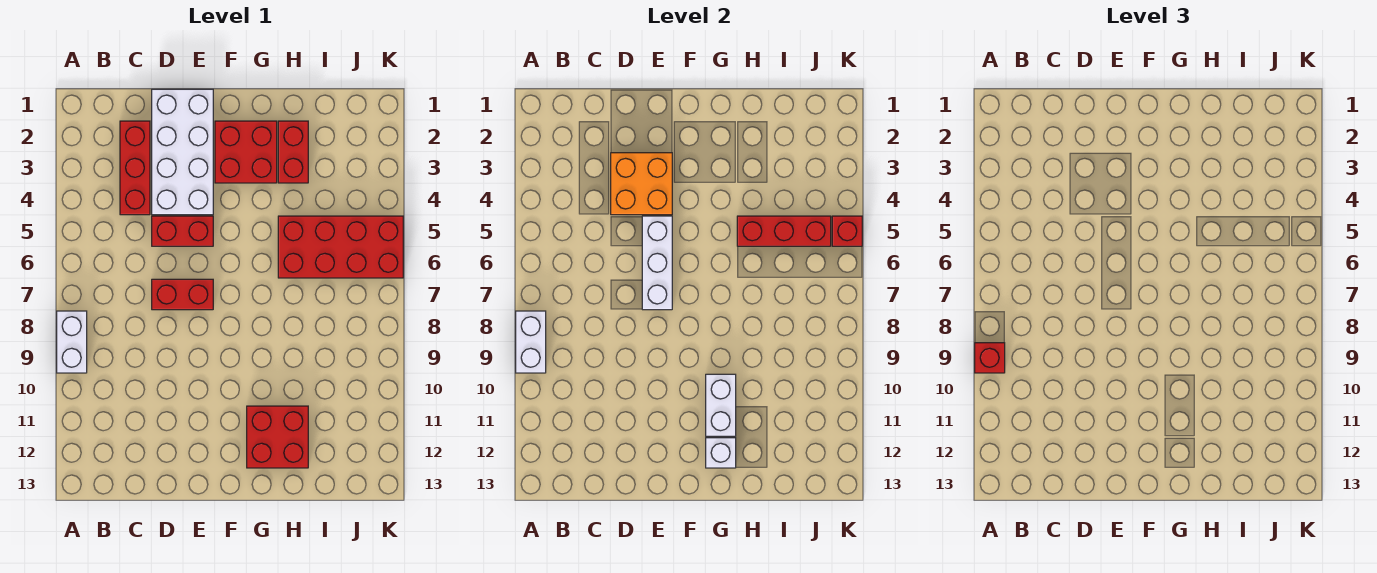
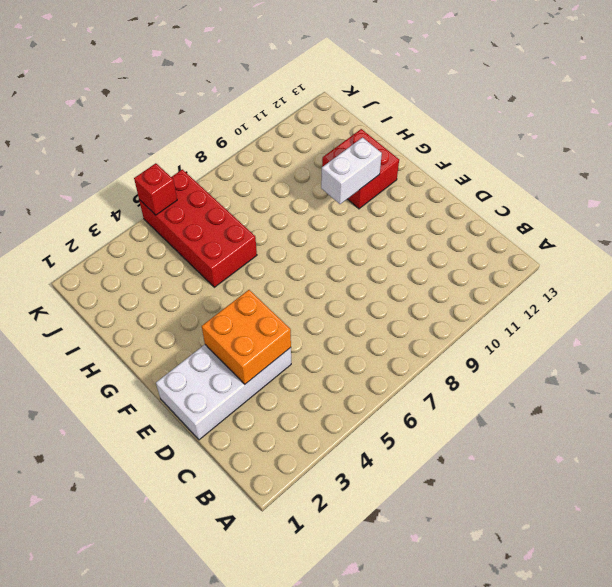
none -> white brick A8:A9 level 1
none -> red brick C2:C4 level 1
none -> red brick D5:E5 level 1

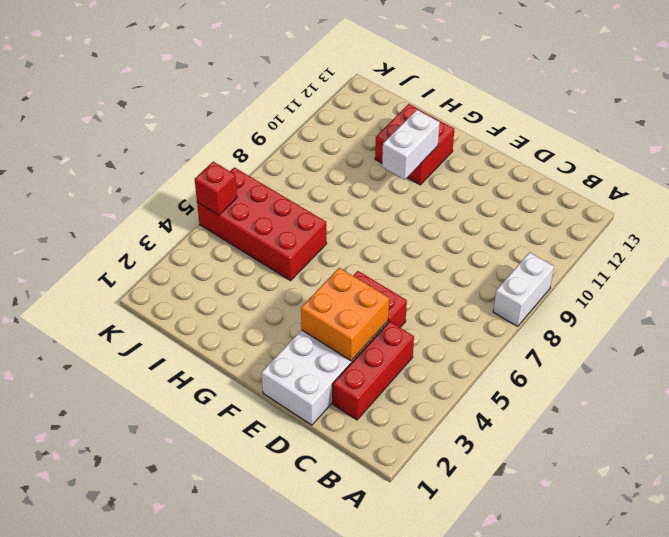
none -> red brick D7:E7 level 1
none -> red brick F2:G3 level 1
none -> red brick H2:H3 level 1

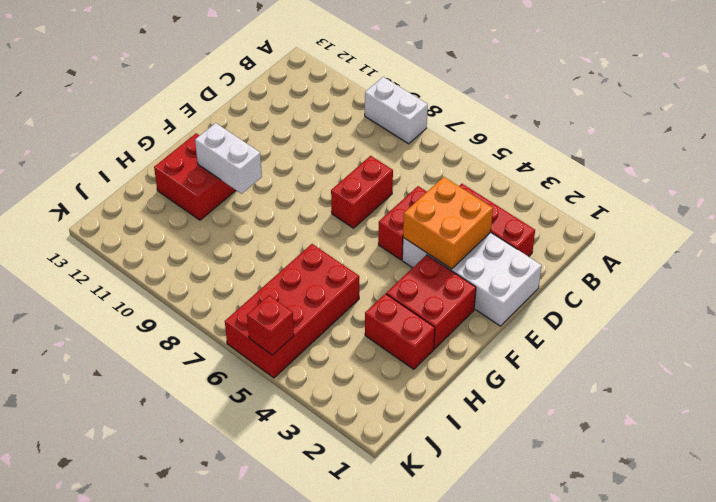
none -> white brick A8:A9 level 2
none -> white brick E5:E7 level 2
none -> white brick G12 level 2

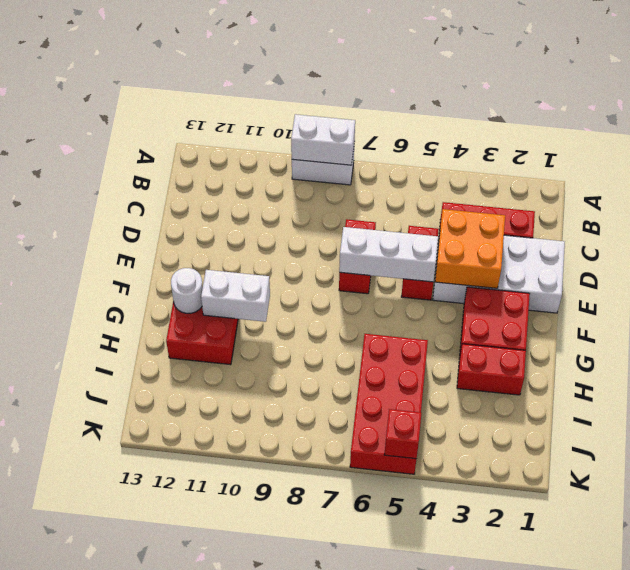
white round brick G12 level 2 -> white brick G12 level 2
none -> red brick H5:J5 level 2
none -> red brick A9 level 3

